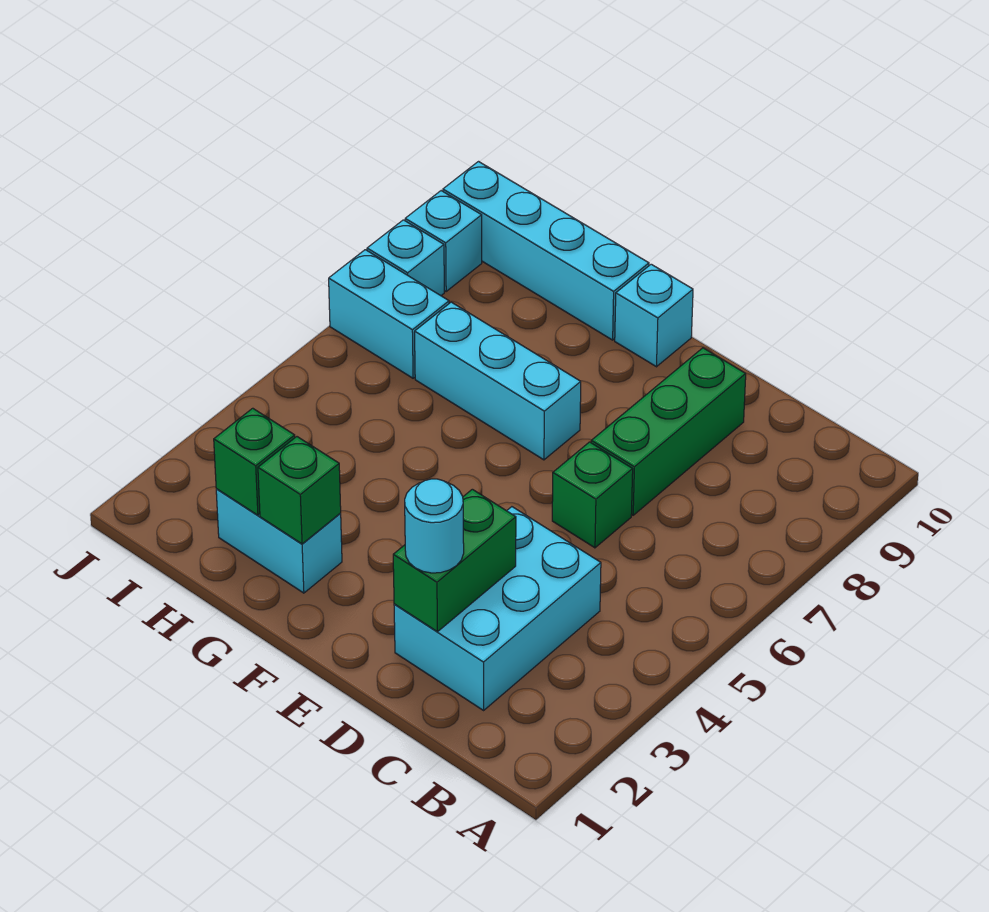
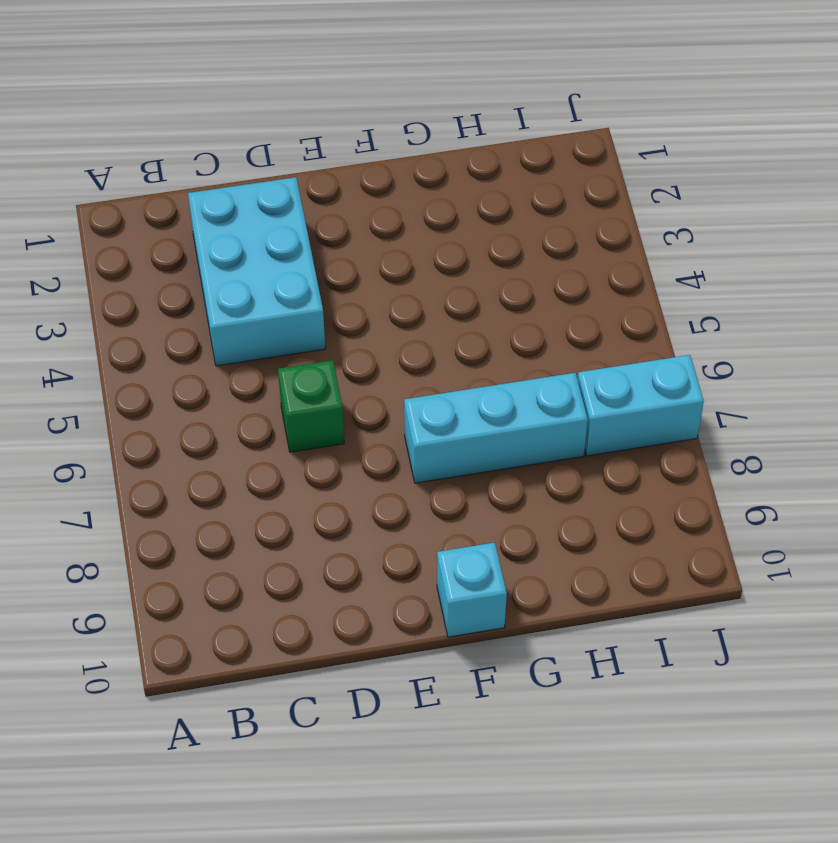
none -> green brick D7:D9 level 1
none -> cyan brick G2:H2 level 1
none -> cyan brick G10:J10 level 1

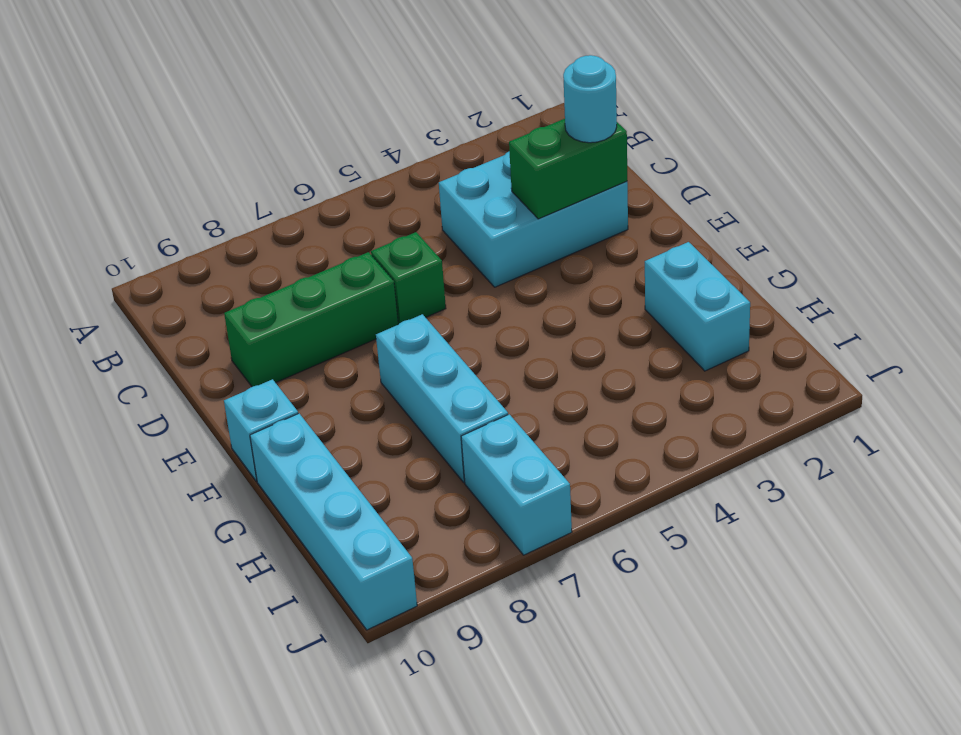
none -> cyan brick J8 level 1
none -> cyan brick J9 level 1
none -> green brick G2 level 2

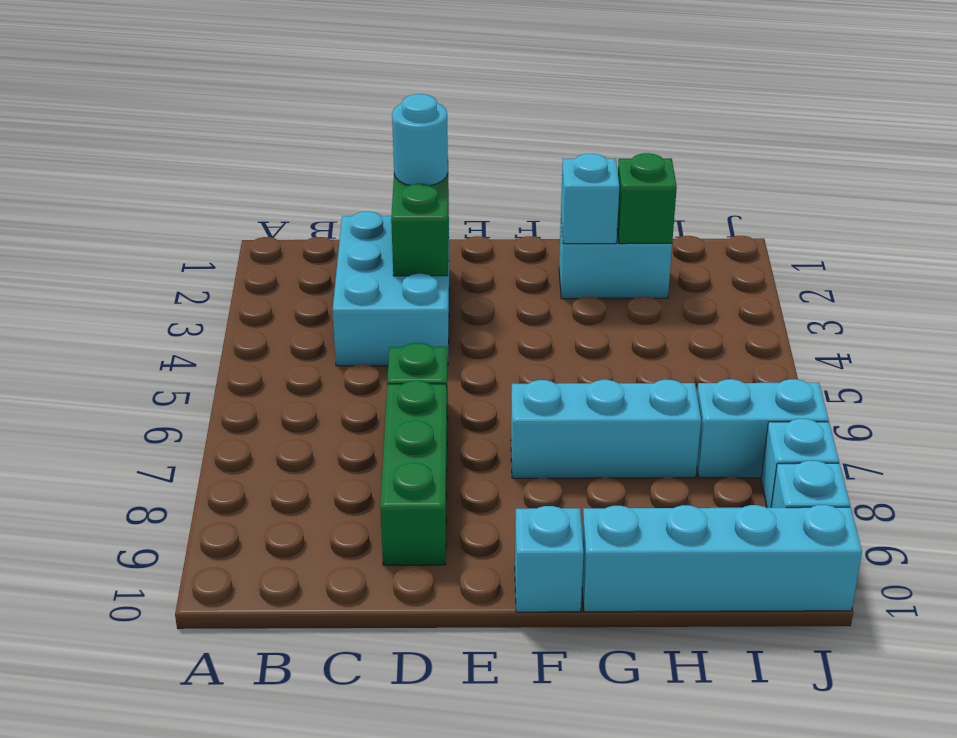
cyan brick G2 level 2 -> green brick G2 level 2

